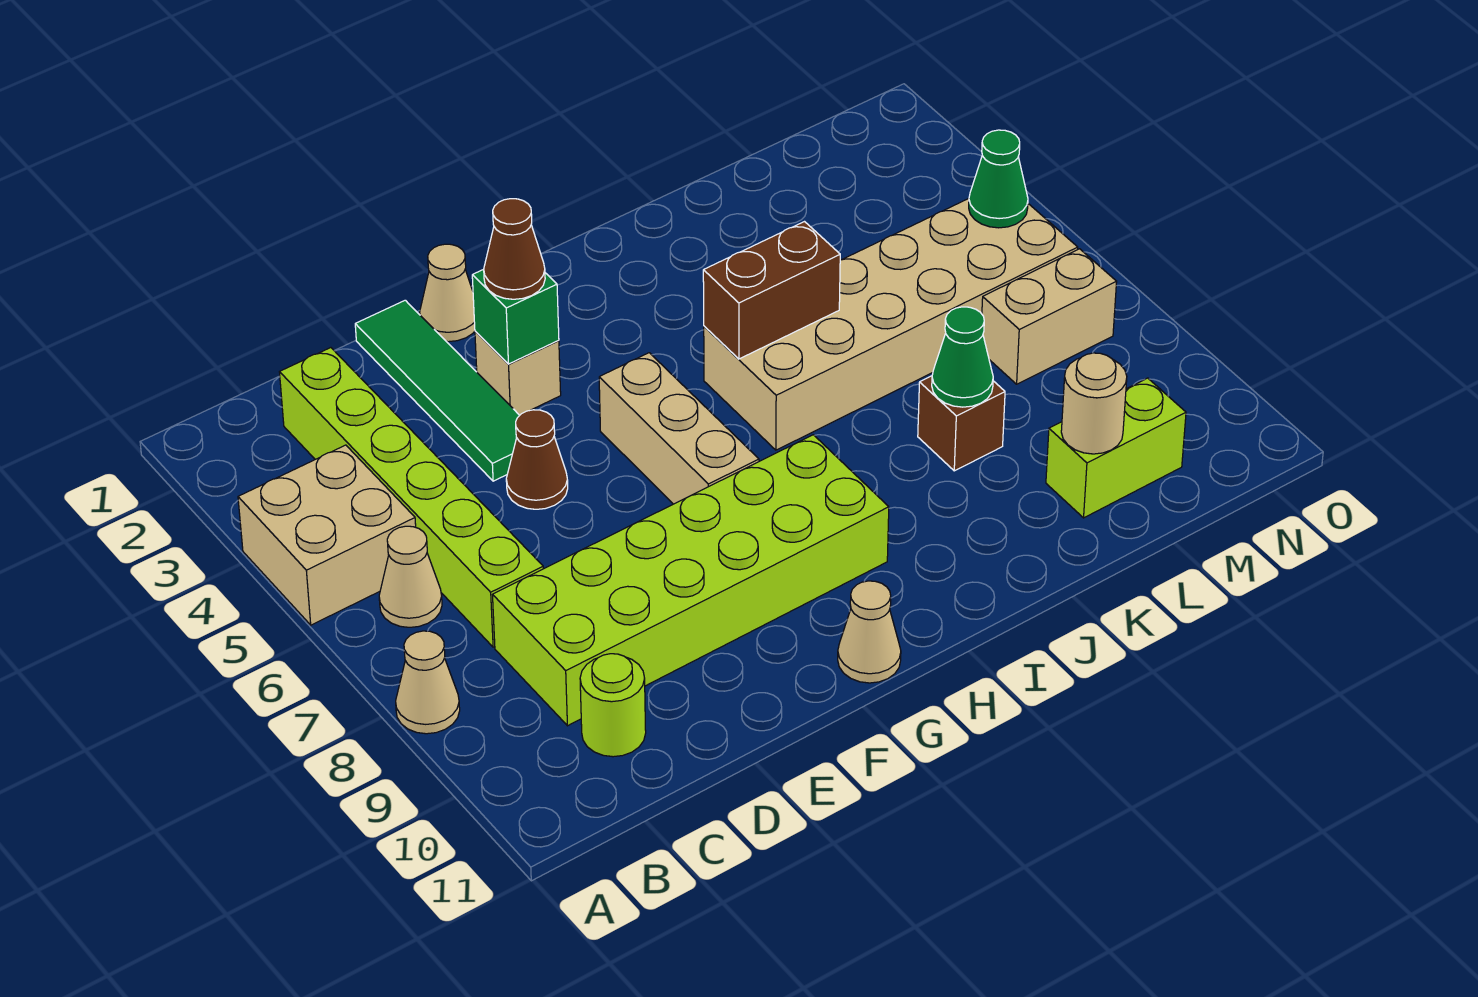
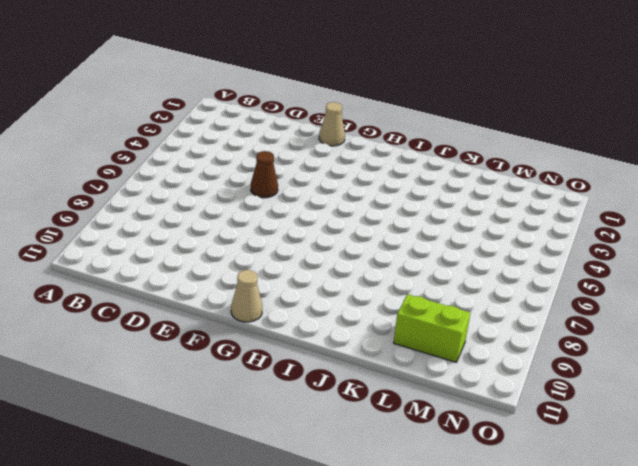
none -> tan brick A4:B5 level 1
none -> tan cone A8 level 1
none -> tan cone B6 level 1

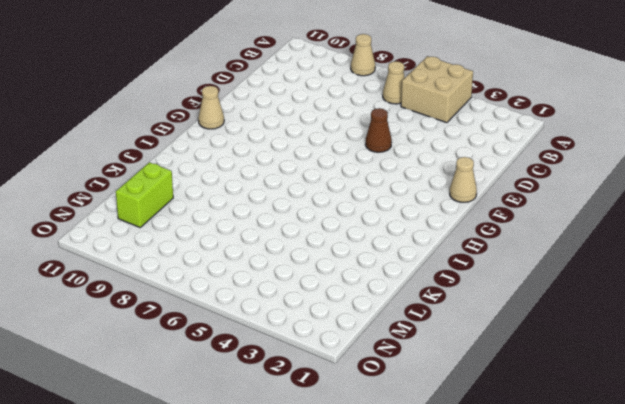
none -> lime brick C2:C7 level 1
none -> lime brick C8:H9 level 1
none -> lime round brick C10 level 1

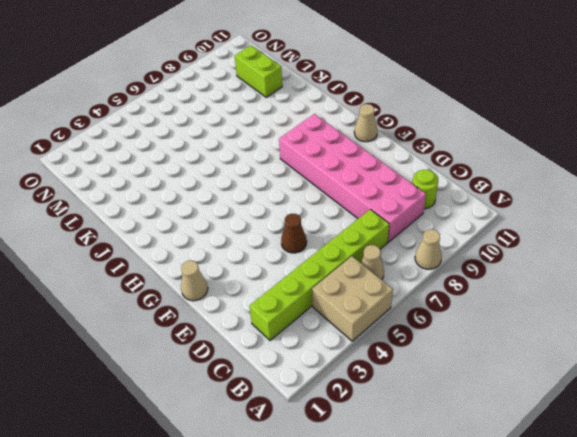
pink brick C8:H9 level 1 -> lime brick C8:H9 level 1
none -> green tile E1:E4 level 1
none -> tan brick F3 level 1
none -> tan brick G5:G7 level 1

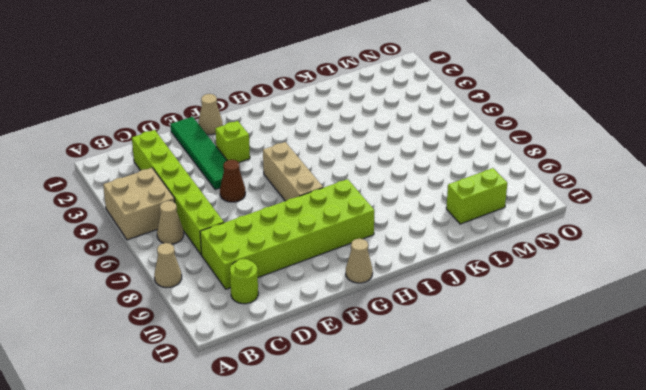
lime brick F3 level 1 -> tan brick F3 level 1
none -> tan brick I5:N6 level 1
none -> brown brick K8 level 1
none -> tan brick M7:N7 level 1

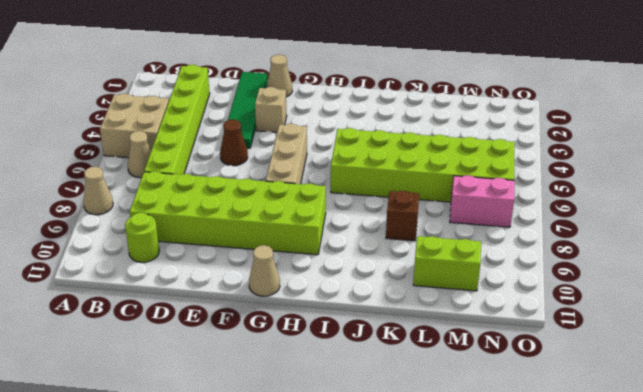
lime brick I5:N6 level 1 -> tan brick I5:N6 level 1
pink brick M7:N7 level 1 -> tan brick M7:N7 level 1
none -> green brick F3 level 2
none -> brown brick I5:J5 level 2
none -> green cone K8 level 2

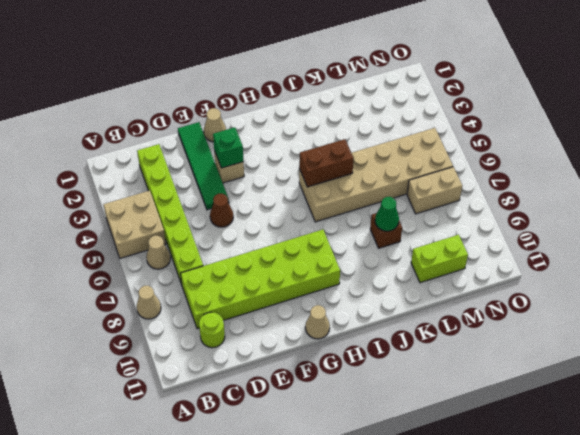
none -> tan brick G5:G7 level 1
none -> tan round brick L10 level 2
none -> green cone N5 level 2

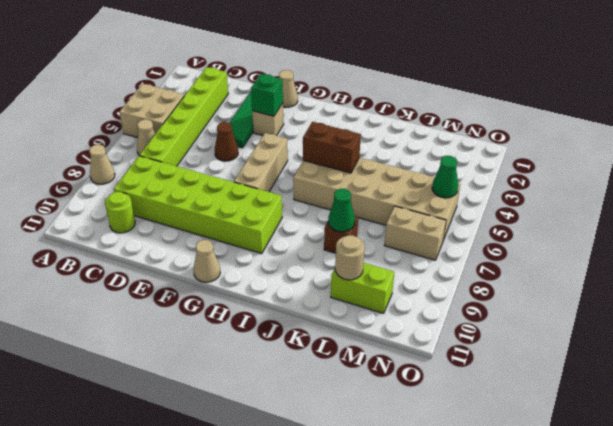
none -> brown cone F3 level 3

